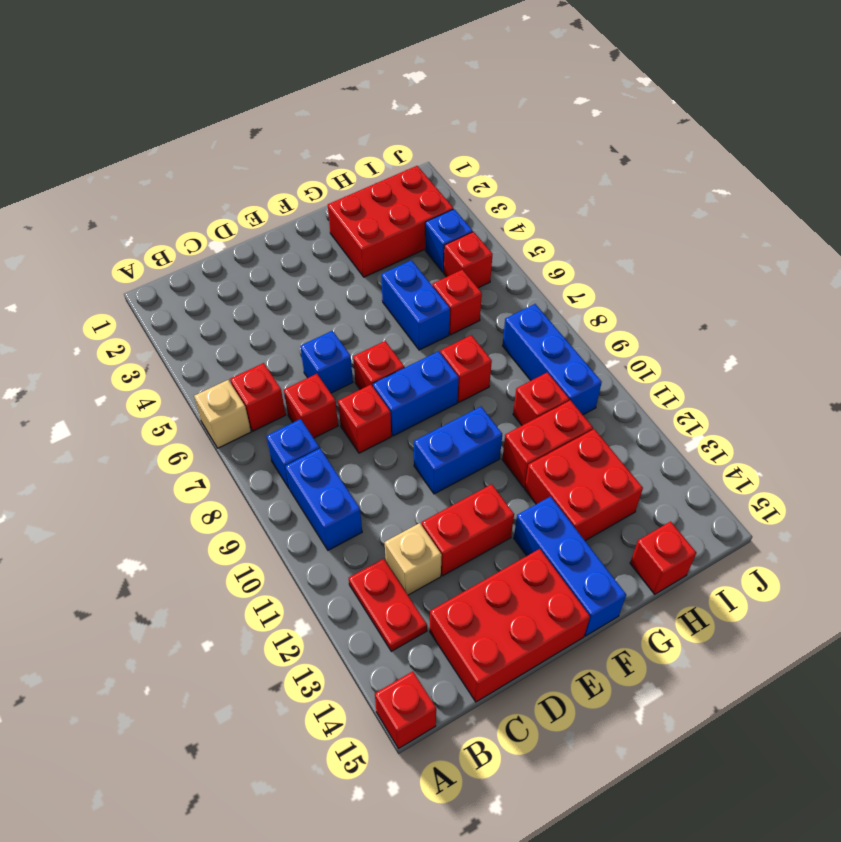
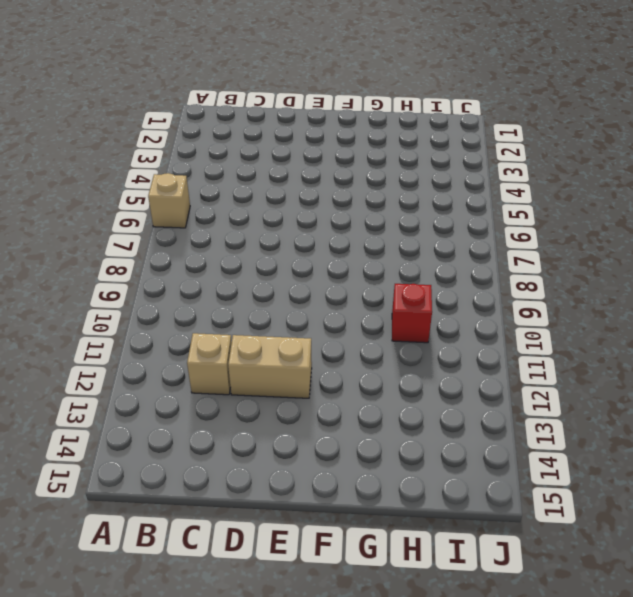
tan brick D12:E12 level 1 -> red brick D12:E12 level 1
none -> red brick A15 level 1
none -> red brick B6 level 1
none -> blue brick B8 level 1

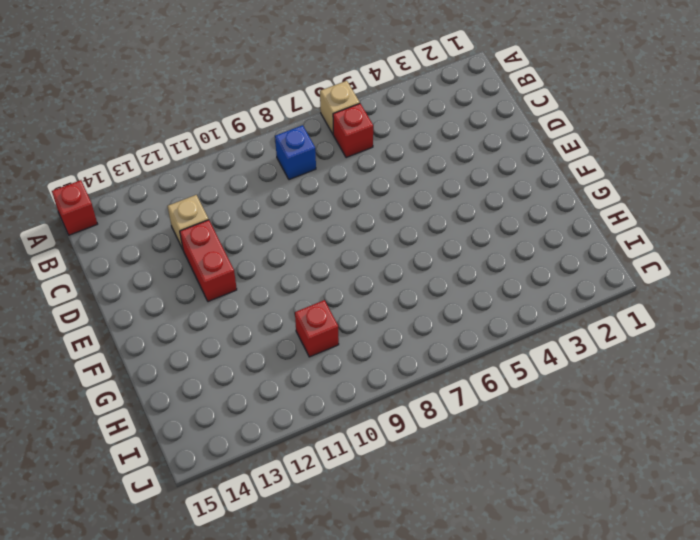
none -> blue brick B9:B10 level 1
none -> red plate B12:B13 level 1
none -> red brick C7 level 1

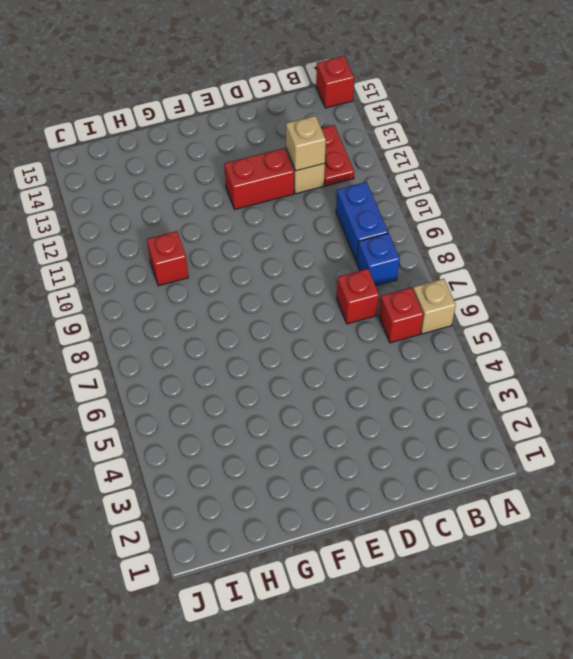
tan brick C12 level 2 -> none
none -> red brick C14:E15 level 1
none -> blue brick D6 level 1
none -> red brick D8 level 1

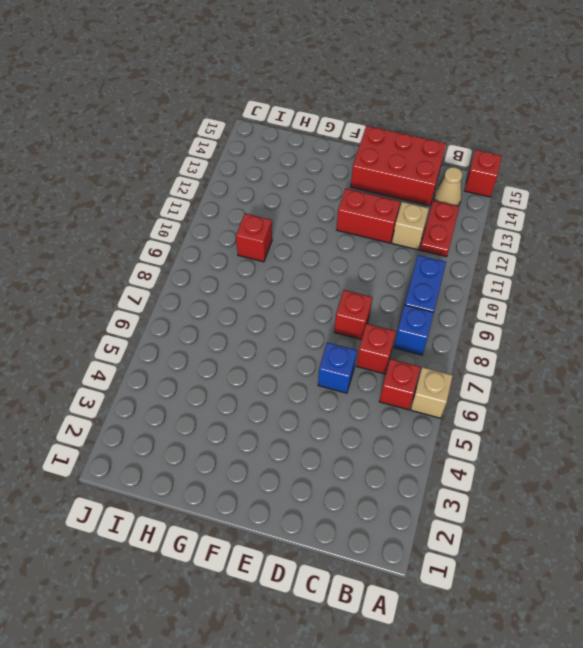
tan cone B14 level 1 -> none
none -> red brick E7 level 1
none -> blue brick E8:F8 level 1
none -> blue brick E10:F10 level 1

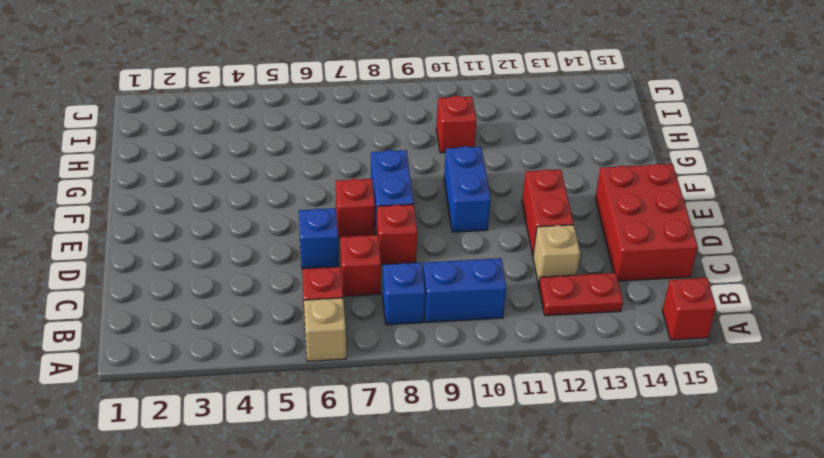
none -> blue brick F13:F15 level 1
none -> red brick G2:I3 level 1
none -> blue brick G5:G6 level 1

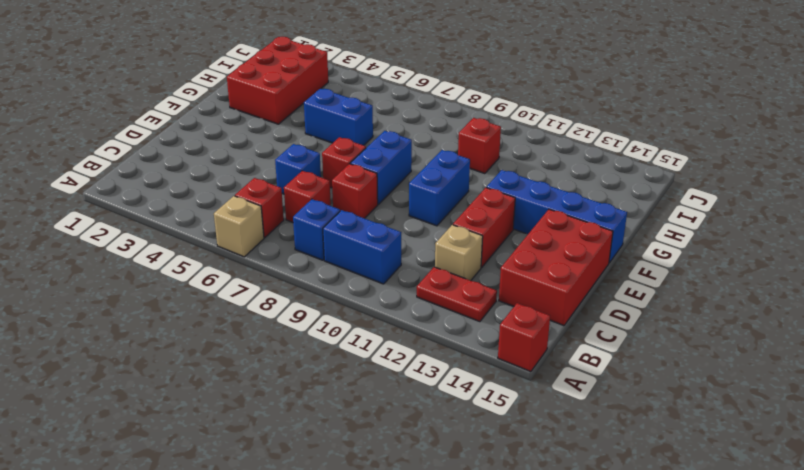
blue brick F12:F15 level 1 -> blue brick F13:F15 level 1
none -> red brick G8 level 1
none -> red brick G11:H11 level 1
none -> red brick G12:H13 level 1

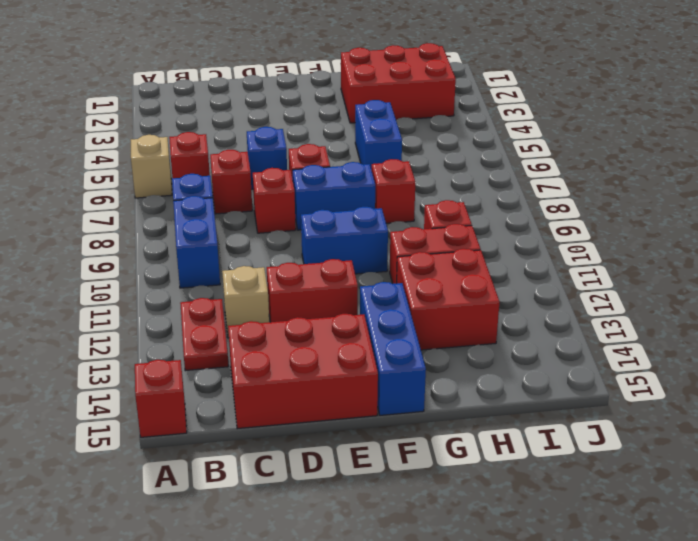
none -> red brick H6 level 1
none -> red brick H15 level 1
none -> blue brick I4 level 1

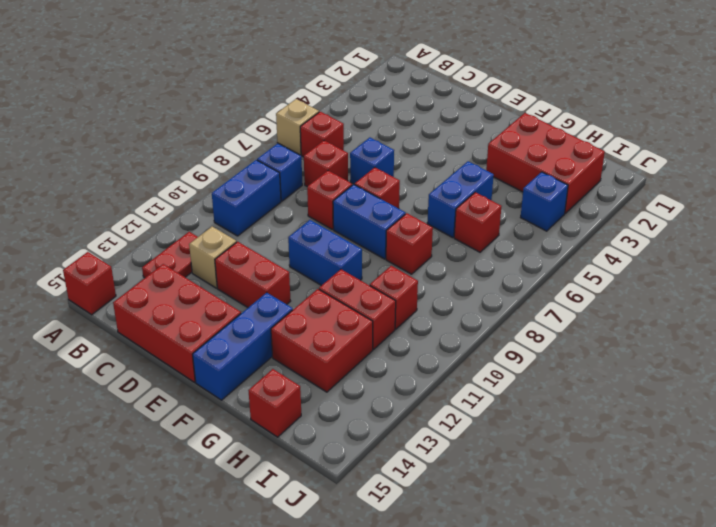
none -> red brick I5 level 1
none -> blue brick I8:I10 level 1

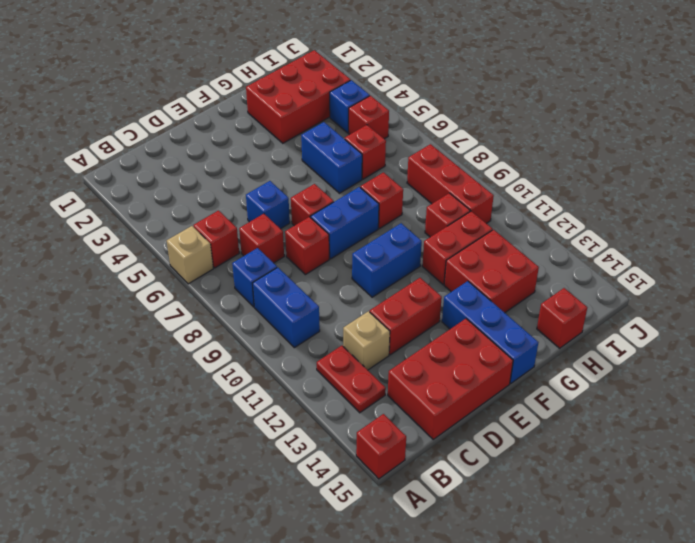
red brick I8:I10 level 1 -> blue brick I8:I10 level 1

